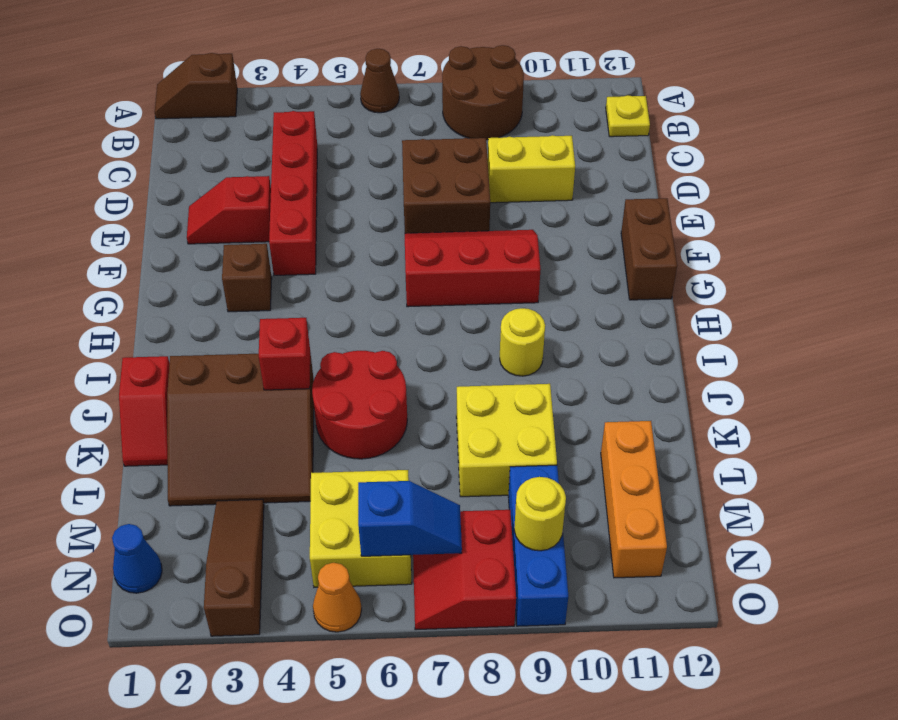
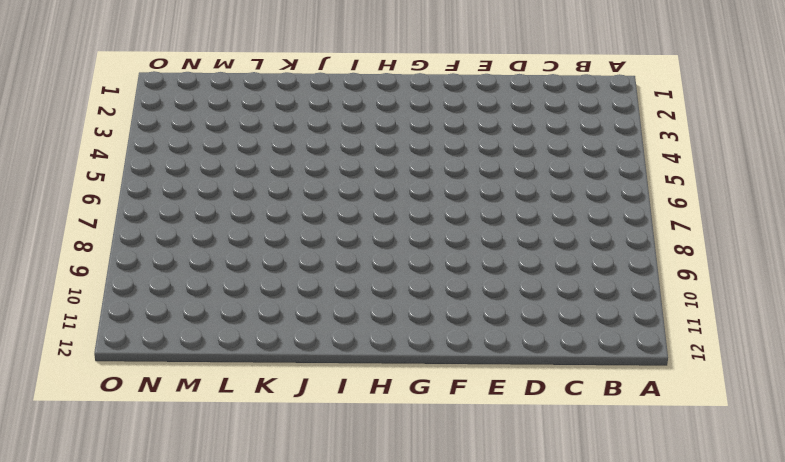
none -> brown slope A1:A2 level 1 top 2
none -> brown cone A6 level 1
none -> brown round brick A8:B9 level 1

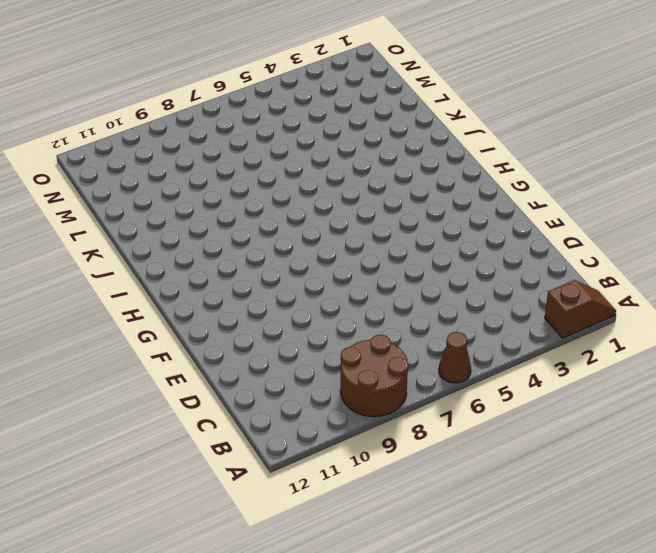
none -> yellow plate B12 level 1
none -> red brick C4:F4 level 1
none -> brown brick D7:E8 level 1

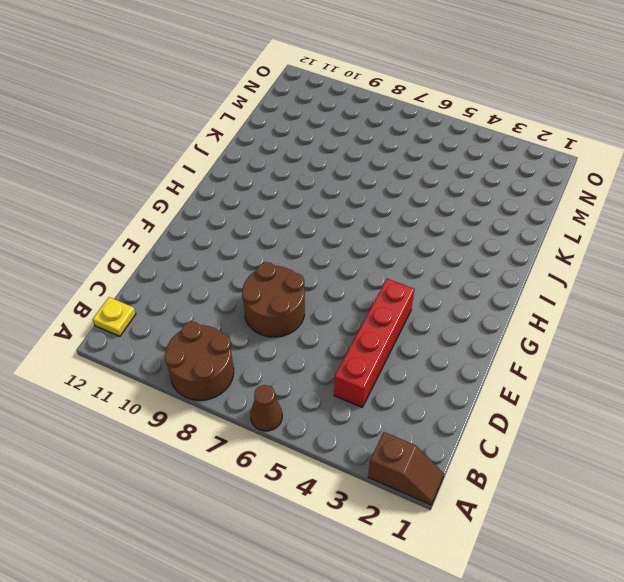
brown round brick D7:E8 level 1 -> brown brick D7:E8 level 1
none -> yellow brick D9:D10 level 1
none -> red slope E2:E3 level 1 top 3
none -> red slope F7:G9 level 1 top G

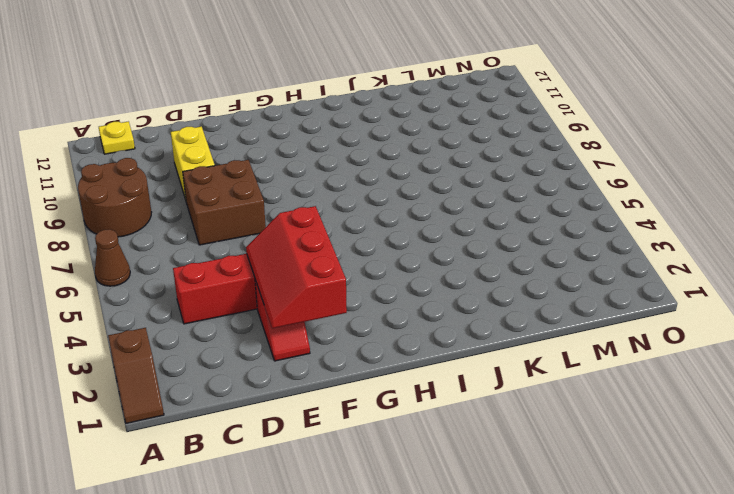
red slope E2:F4 level 2 top F -> red slope F7:G9 level 1 top G
none -> brown brick F12:G12 level 1
none -> brown brick G3 level 1
none -> yellow round brick I9 level 1

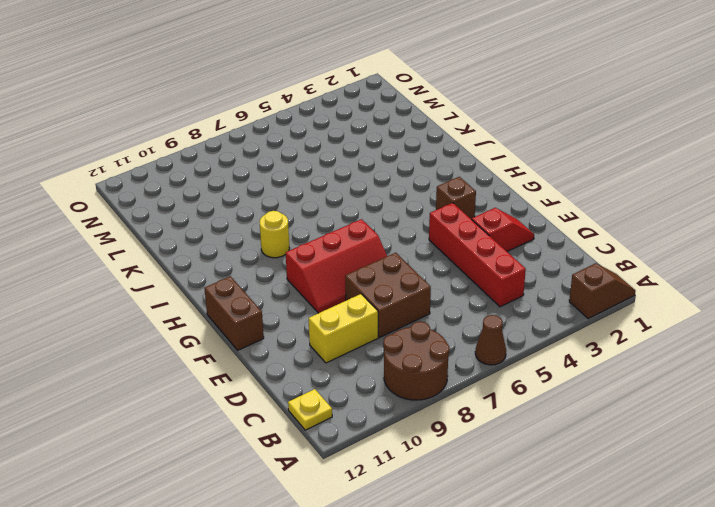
none -> red slope J1:K1 level 1 top J
none -> brown slope J2:L4 level 1 top J
none -> red round brick J5:K6 level 1

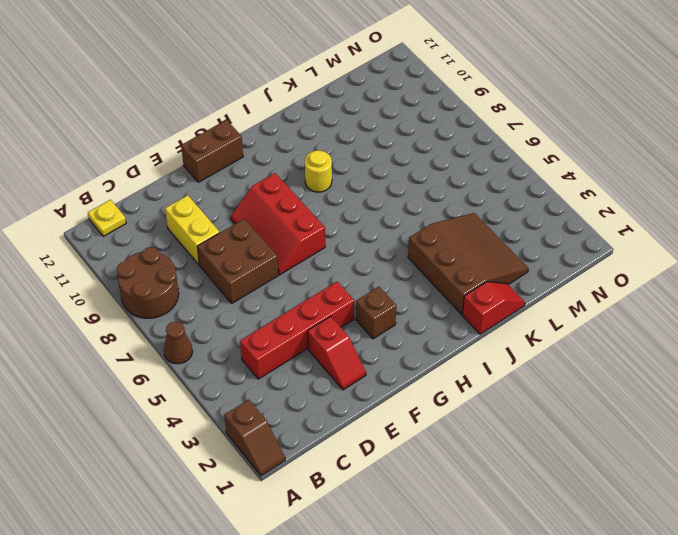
none -> red round brick J5:K6 level 1
none -> yellow brick K8:L9 level 1
none -> orange brick L11:N11 level 1

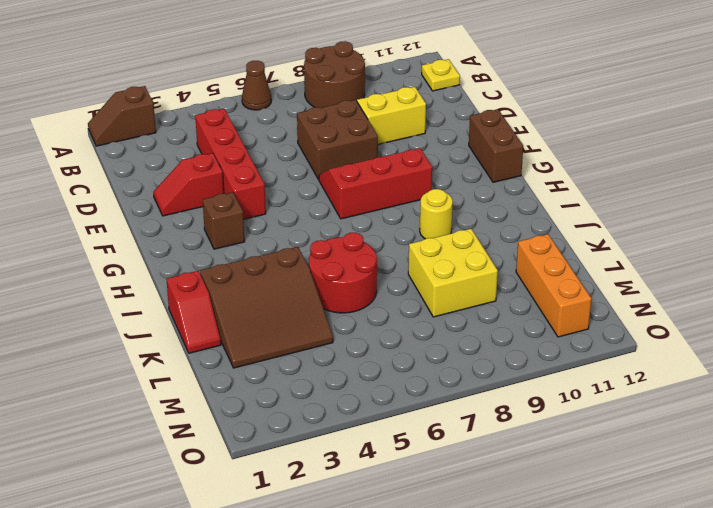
none -> brown slope M3:O3 level 1 top O
none -> yellow brick M5:N6 level 1
none -> blue brick M9:O9 level 1

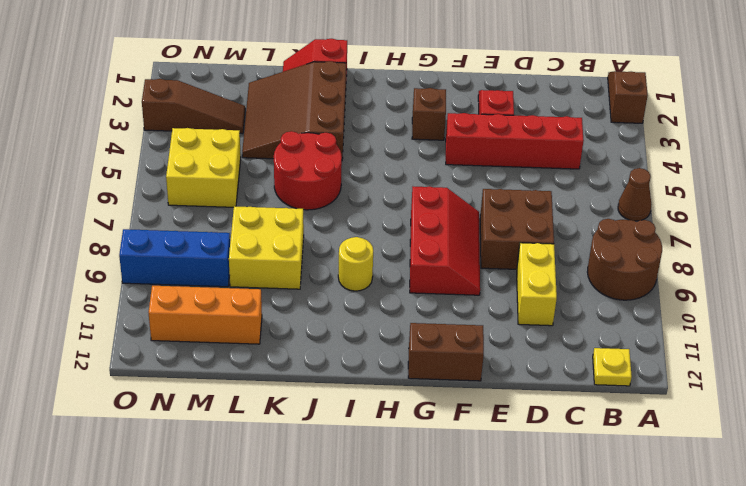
none -> blue cone N1 level 1
none -> red slope N7:O8 level 1 top 8
none -> orange cone O5 level 1

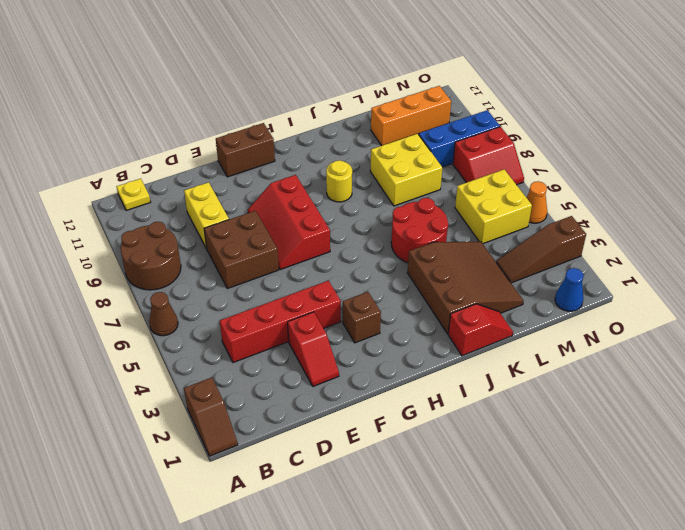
none -> red brick J4 level 2
none -> blue slope N6:N7 level 2 top 6
none -> yellow round brick N9 level 2

